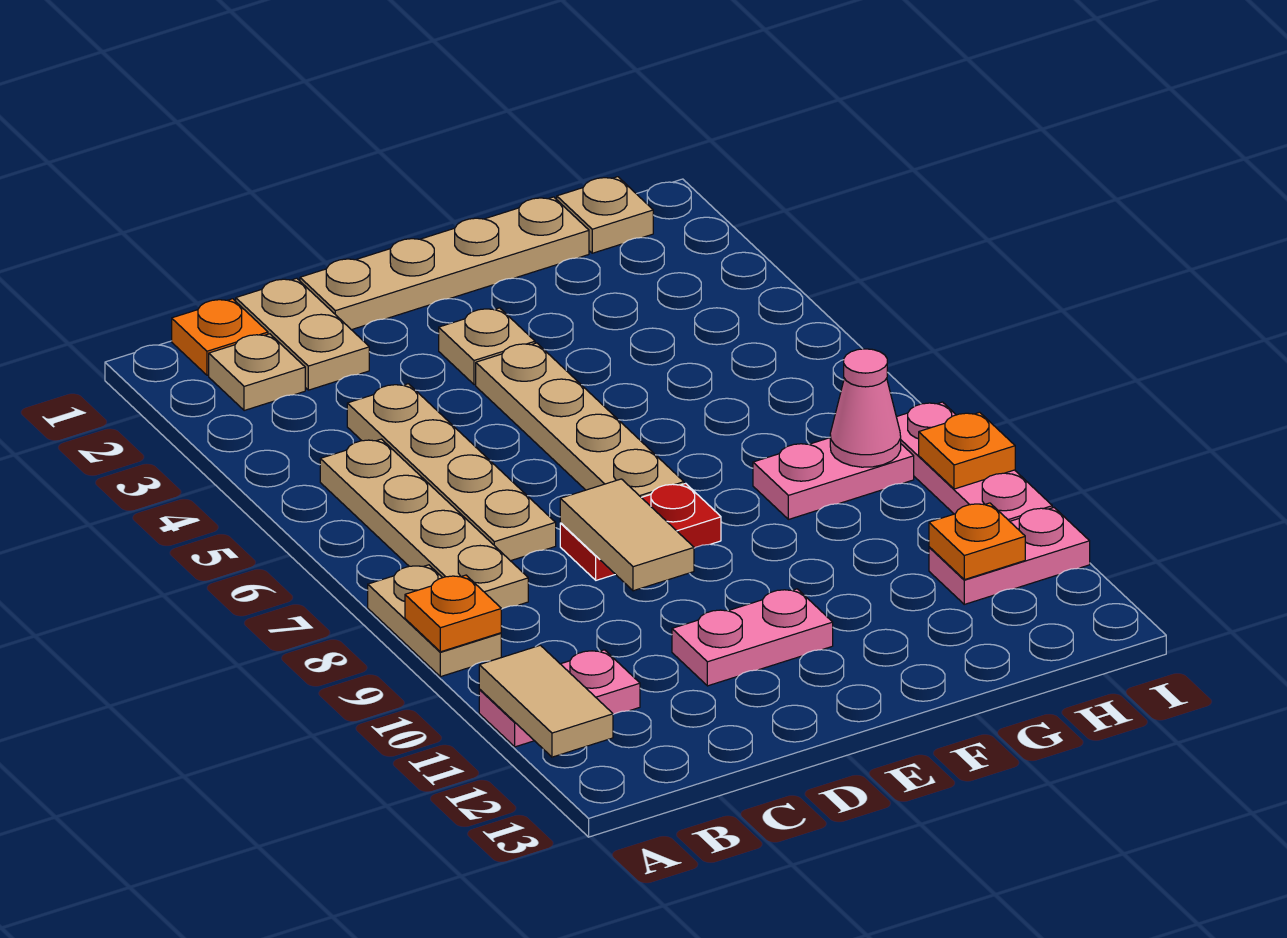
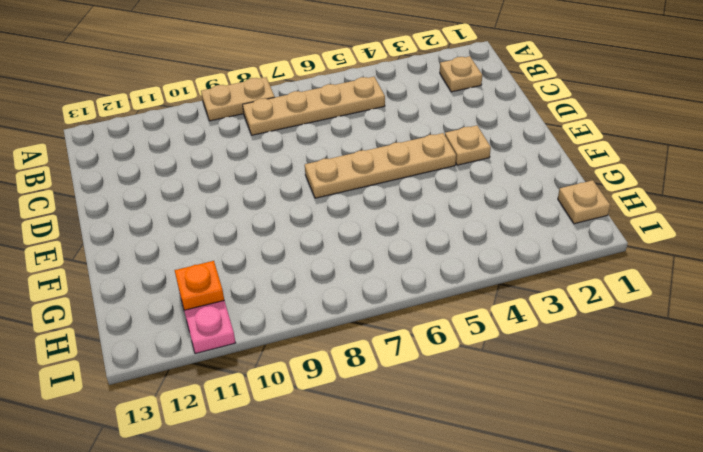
none -> pink plate A11:B11 level 1
none -> orange plate B1 level 1
none -> tan plate C1:C2 level 1

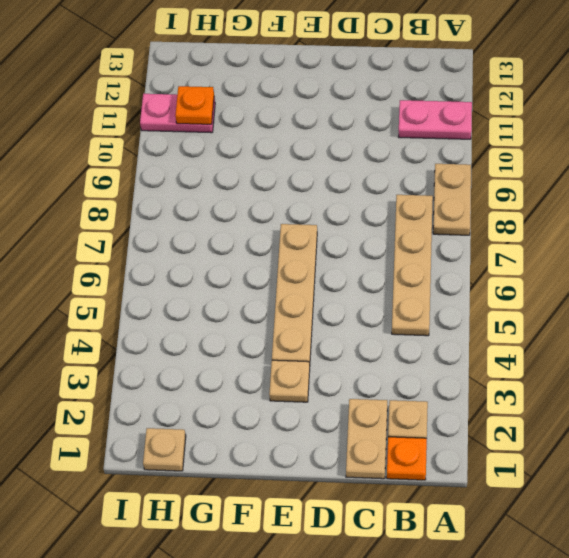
none -> tan plate C4:C7 level 1
none -> tan plate D1:G1 level 1
none -> red plate D8:E8 level 1

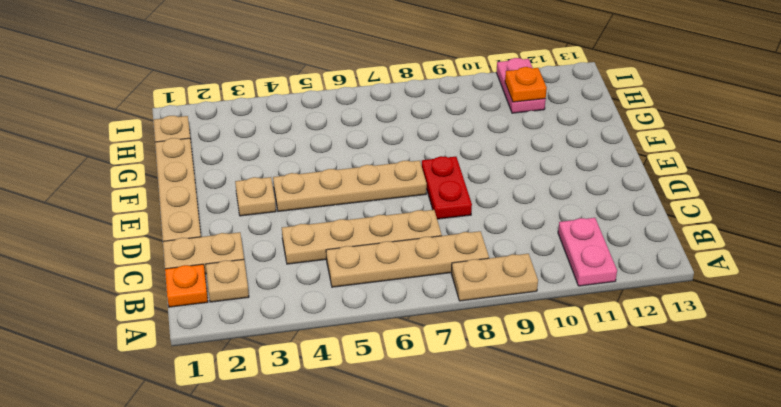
none -> pink plate D11:E11 level 1
none -> pink plate G8:H8 level 1
none -> pink plate I8:I10 level 1

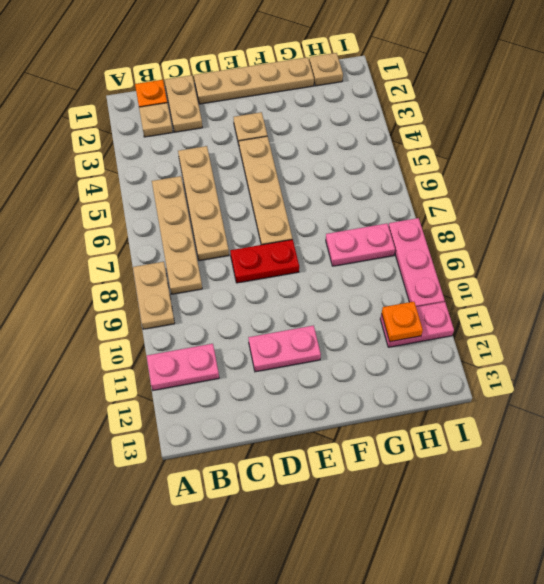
none -> orange plate A9 level 2
none -> tan tile A11:A12 level 2
none -> tan tile D8:D9 level 2

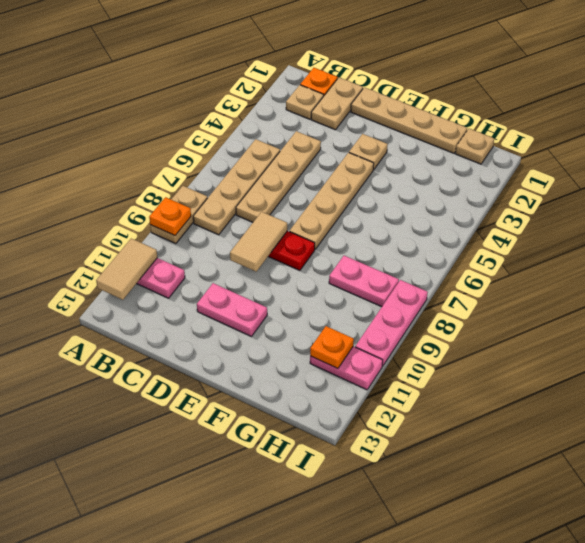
none -> pink cone H8 level 2
none -> orange plate I9 level 2

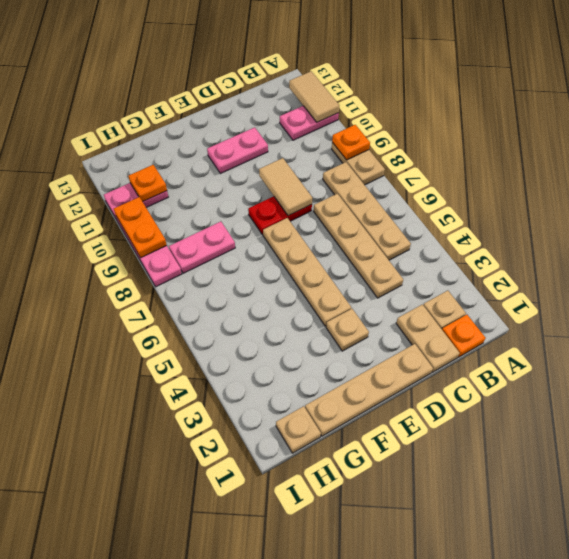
orange plate I9:I10 level 2 -> orange plate I9 level 2
none -> pink cone H8 level 2

